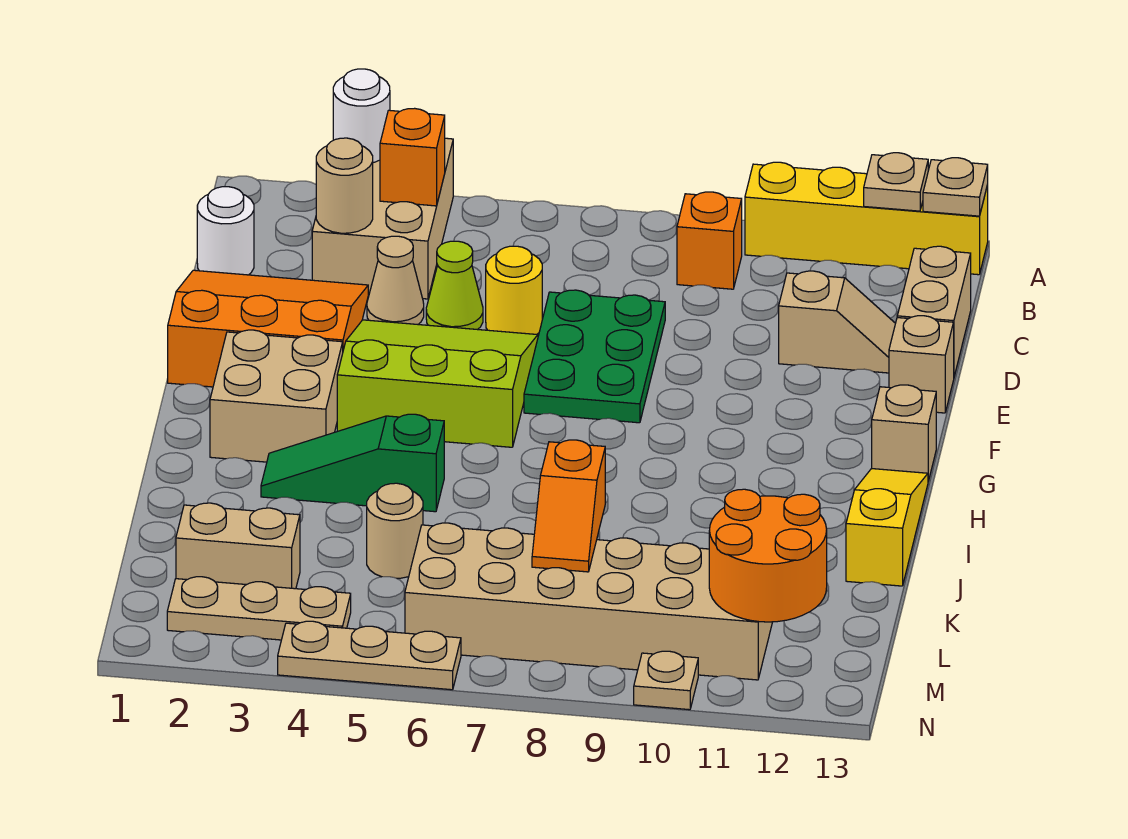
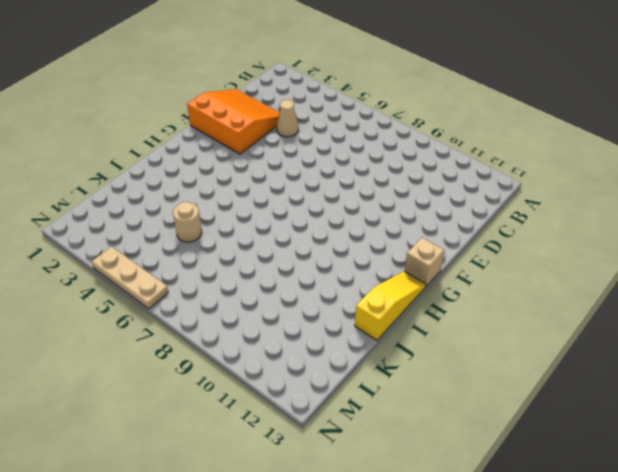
none -> tan brick A3:C4 level 1
none -> yellow brick A10:A13 level 1
none -> orange brick B9 level 1
none -> white round brick C1 level 1

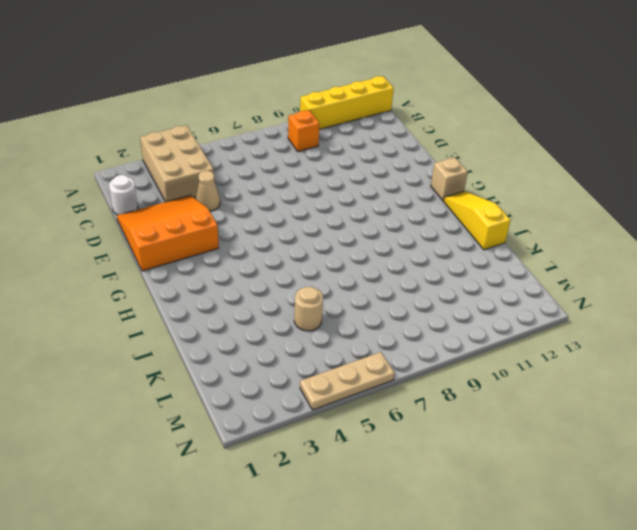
none -> tan brick C13:D13 level 1
none -> lime cone D5 level 1
none -> yellow round brick D6 level 1
none -> green plate D7:F8 level 1

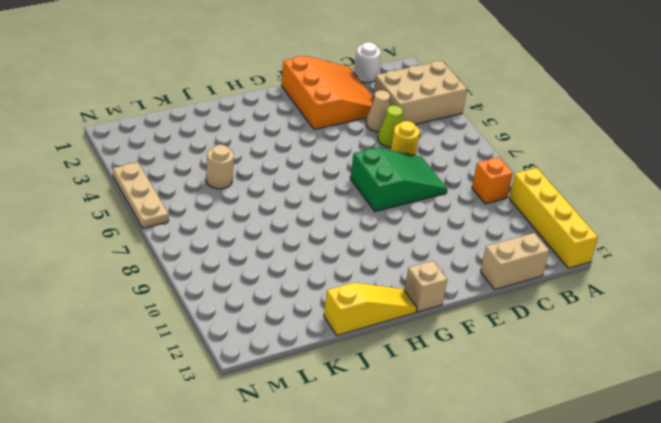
green slope D7:F8 level 1 top F -> green plate D7:F8 level 1
none -> tan slope D11:D12 level 1 top 11
none -> lime slope E4:G6 level 1 top G
none -> tan brick E13 level 1
none -> tan brick G2:H3 level 1

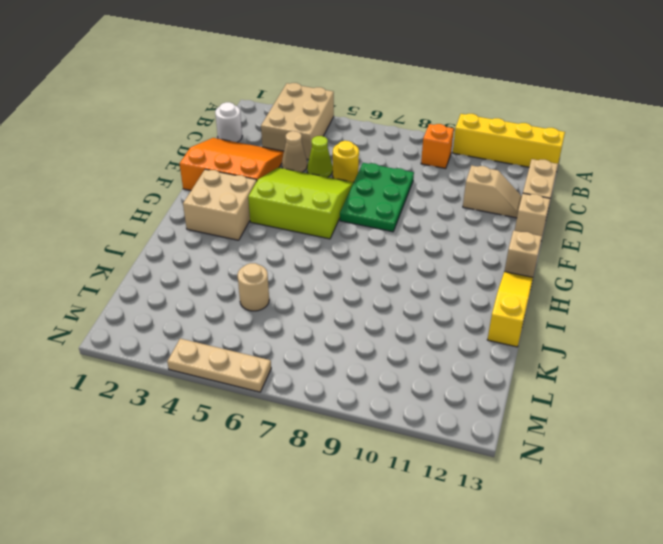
none -> green slope I3:I5 level 1 top 5
none -> tan brick L2:L3 level 1
none -> tan brick L6:M11 level 1
none -> tan plate M2:M4 level 1

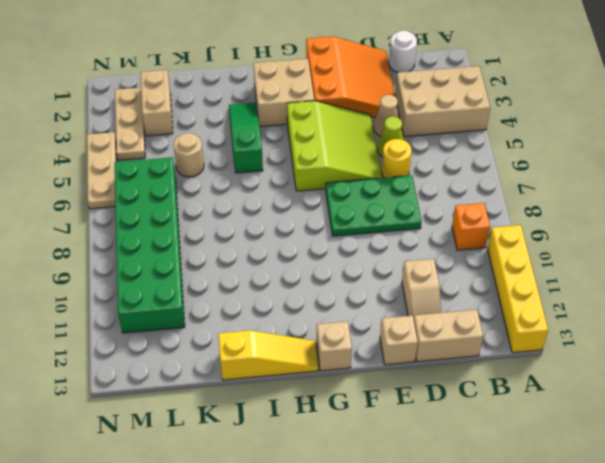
green brick L6:M11 level 1 -> tan brick L6:M11 level 1
none -> tan plate N10 level 1
none -> white round brick A3 level 2
none -> tan plate A12 level 2
none -> tan plate A13 level 2

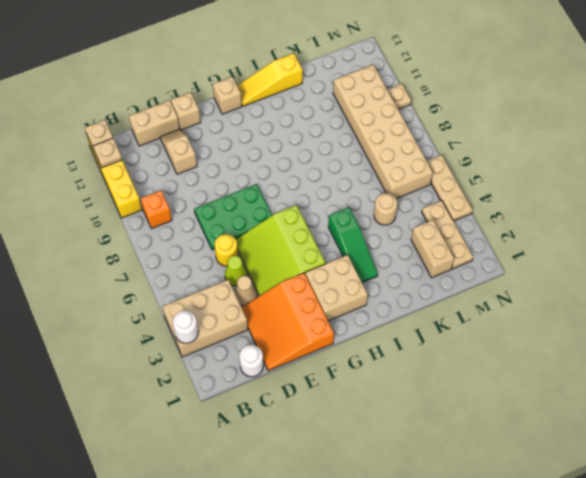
none -> orange brick B4 level 2
none -> tan round brick C3 level 2
none -> orange slope K8:L8 level 2 top K
none -> orange round brick L11:M12 level 2

